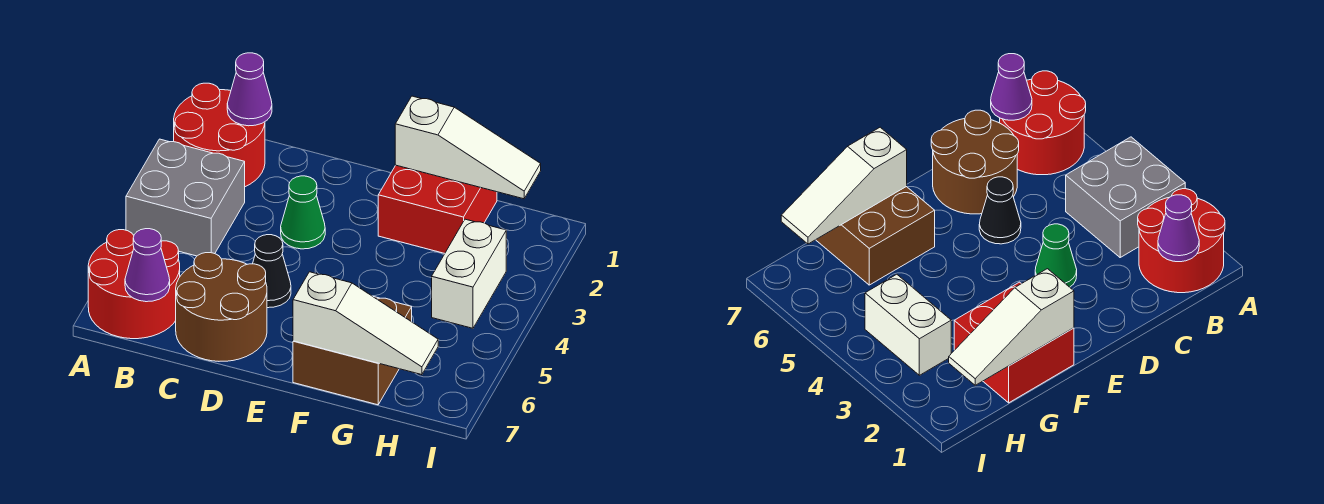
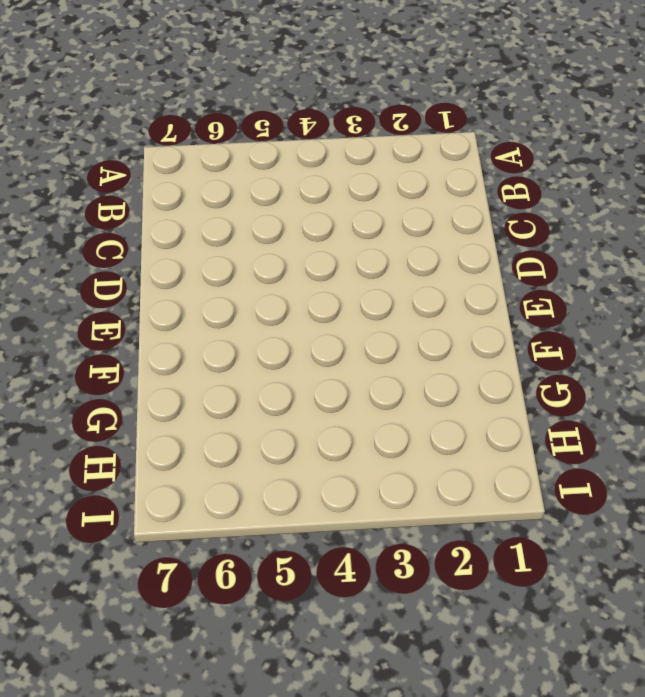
none -> red round brick A1:B2 level 1
none -> grey brick A3:B4 level 1
none -> red round brick A6:B7 level 1

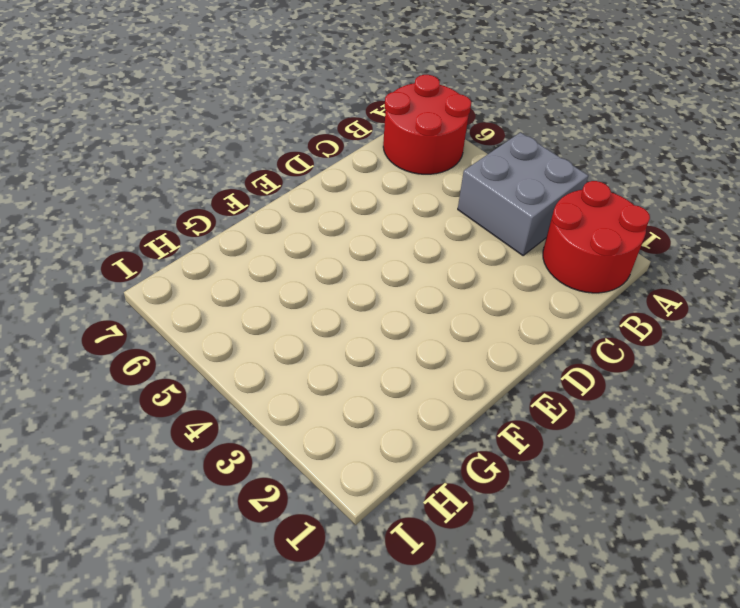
none -> brown round brick C6:D7 level 1
none -> green cone D3 level 1
none -> black cone D5 level 1

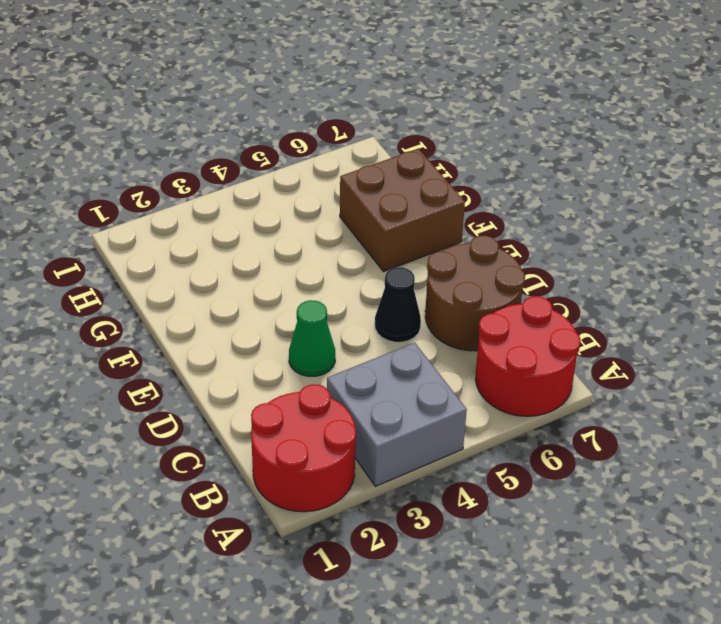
none -> red brick F1:G2 level 1
none -> white brick H3:H4 level 1
none -> purple cone B1 level 2

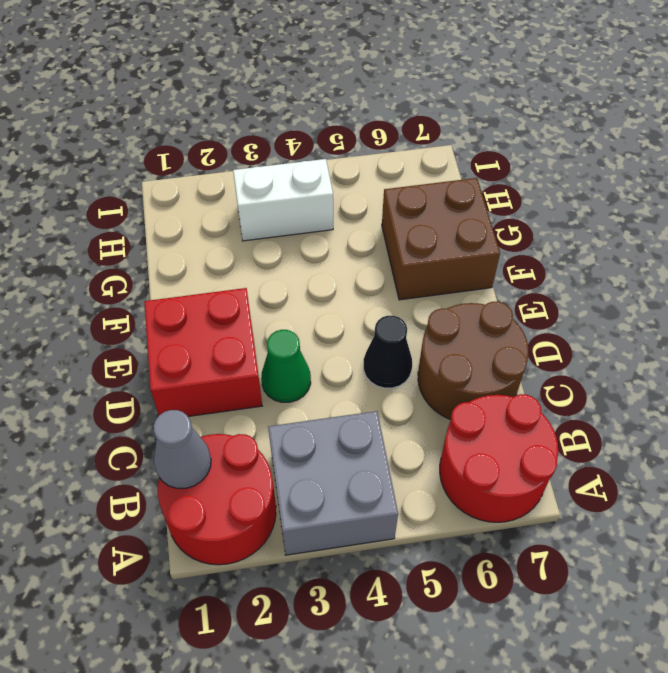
grey cone B1 level 2 -> purple cone B1 level 2
red brick D1:E2 level 1 -> red brick F1:G2 level 1
none -> purple cone B7 level 2
none -> white slope F1:H1 level 2 top F
none -> white slope F7:H7 level 2 top F

